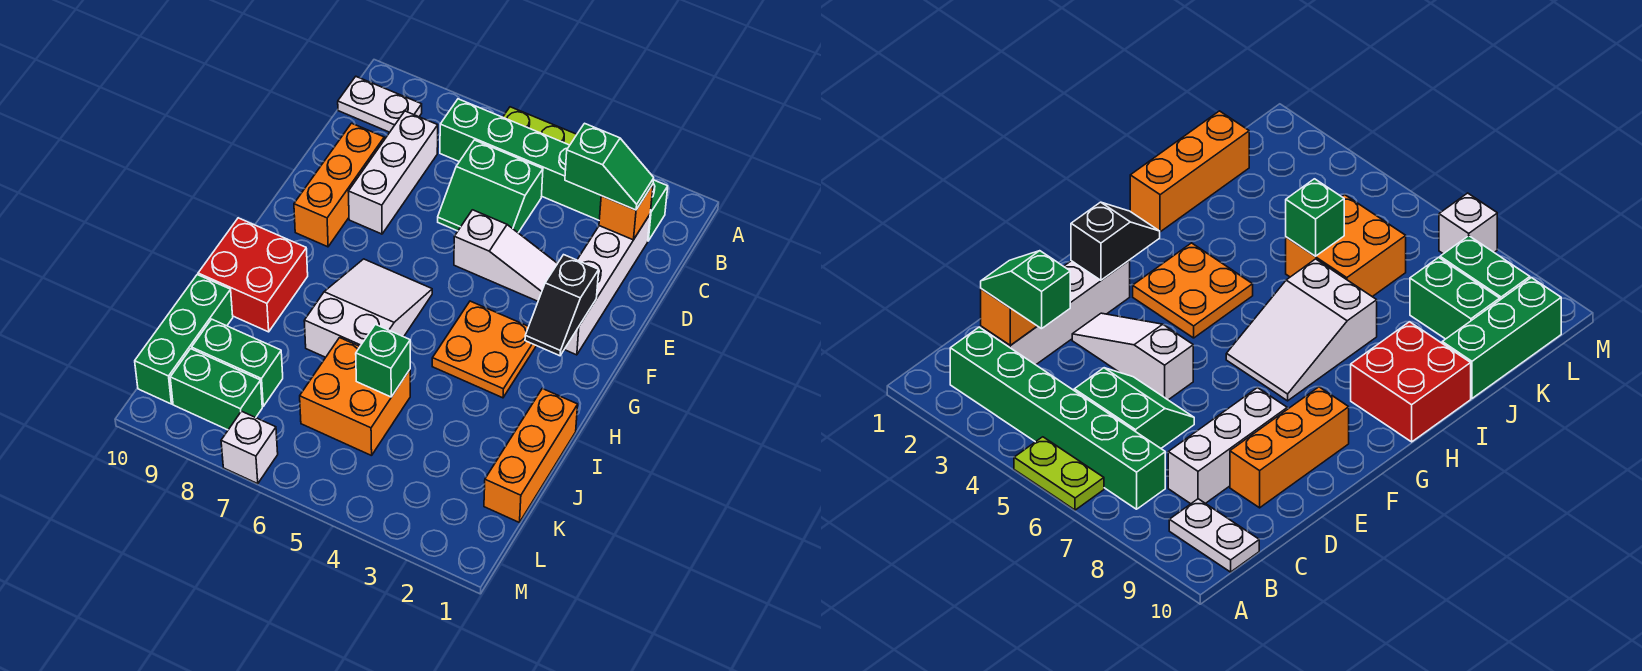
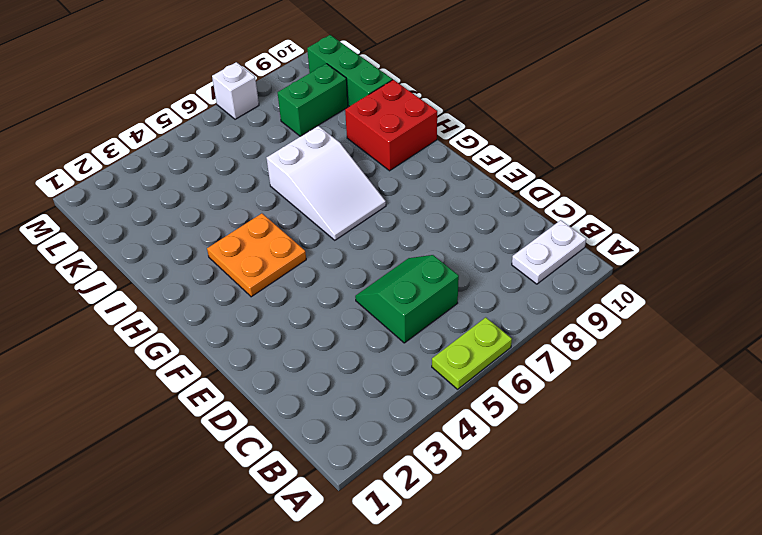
none -> green brick B2:B7 level 1
none -> white brick C2:F2 level 1
none -> white brick C8:E8 level 1

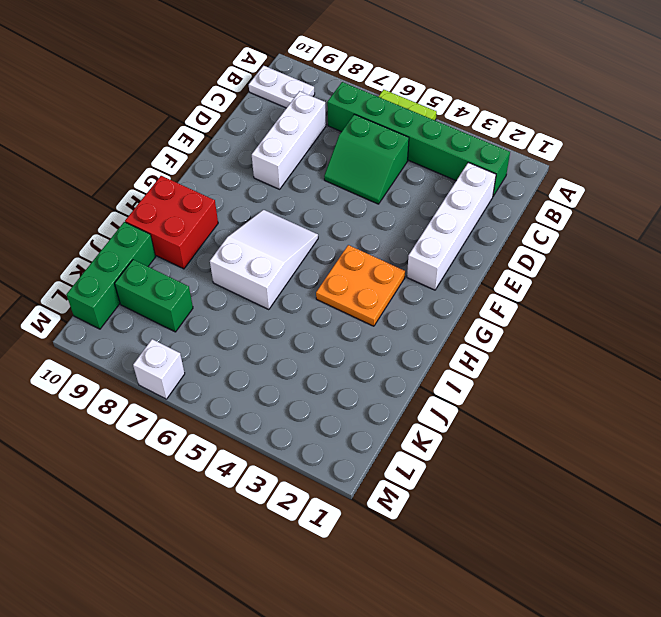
none -> orange brick D9:F9 level 1
none -> white slope E3:E5 level 1 top 5
none -> orange brick I1:K1 level 1

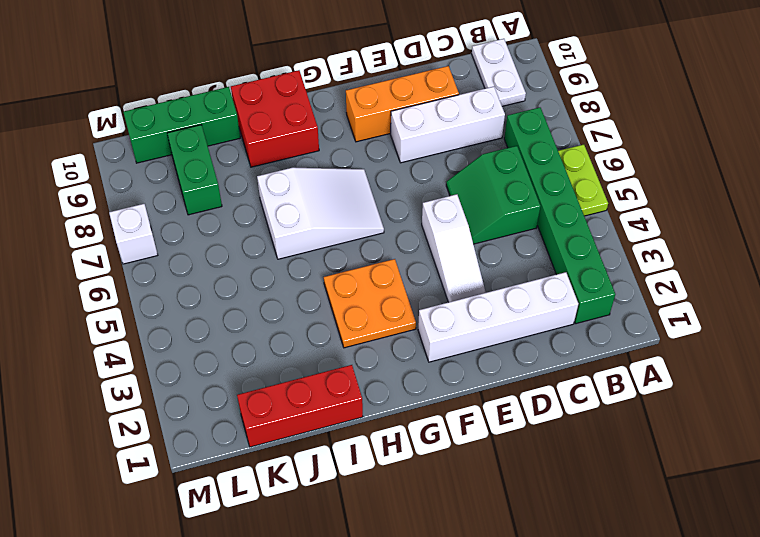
red brick I1:K1 level 1 -> orange brick I1:K1 level 1
none -> orange brick J5:K6 level 1
none -> green brick L8:L9 level 1
none -> orange brick C2 level 2

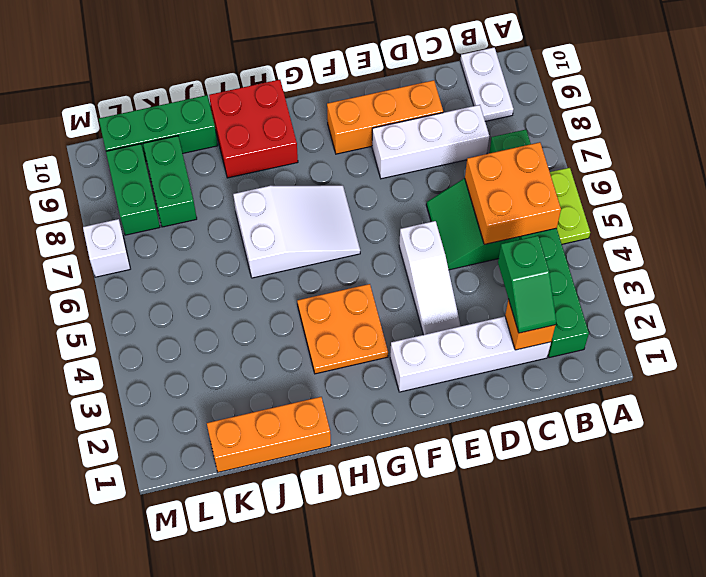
orange brick B5:C6 level 2 -> orange brick J5:K6 level 1
none -> black slope F2:G2 level 2 top F
none -> green brick J5 level 2

